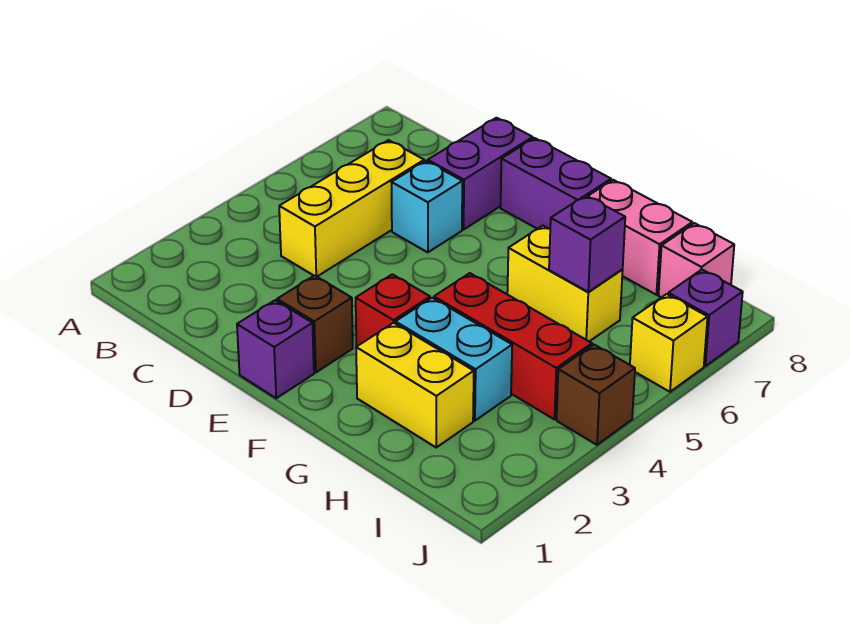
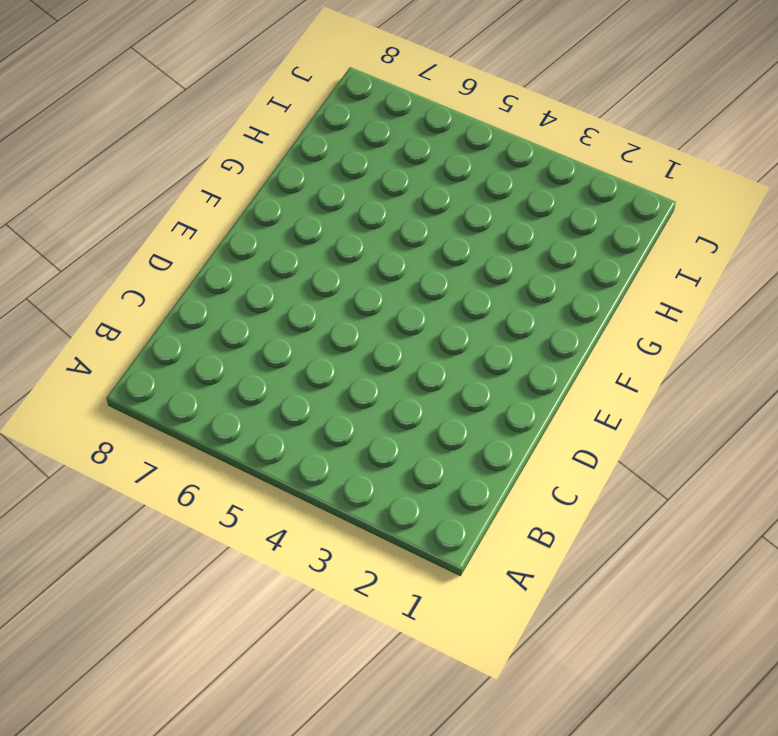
none -> yellow brick C4:C6 level 1
none -> cyan brick D6 level 1
none -> purple brick D7:D8 level 1

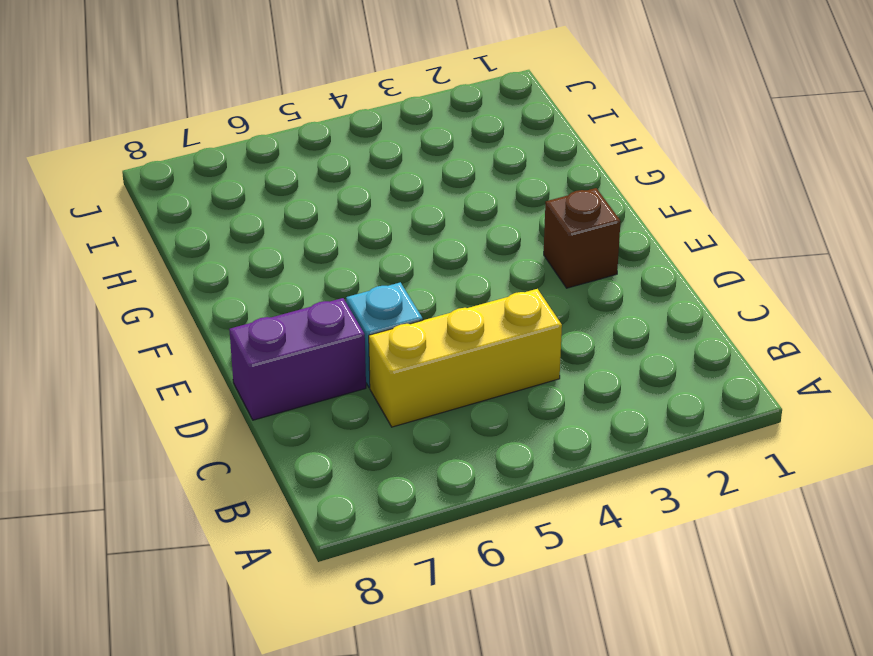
none -> purple brick E1 level 1
none -> purple brick E8:F8 level 1
none -> red brick F3 level 1

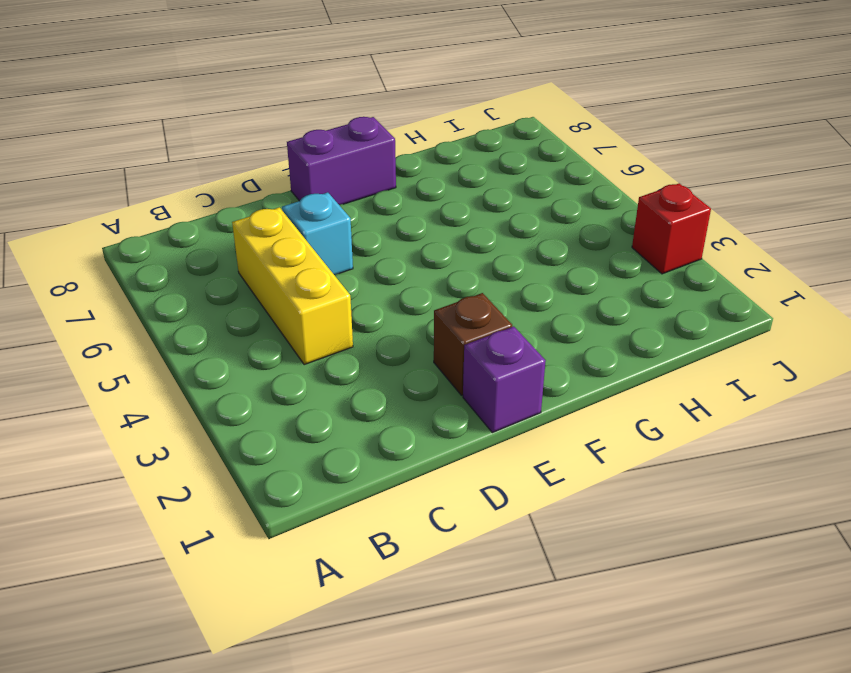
red brick J3 level 1 -> red brick F3 level 1
none -> purple brick D7:D8 level 1
none -> yellow brick G2:H2 level 1
none -> cyan brick G3:H3 level 1

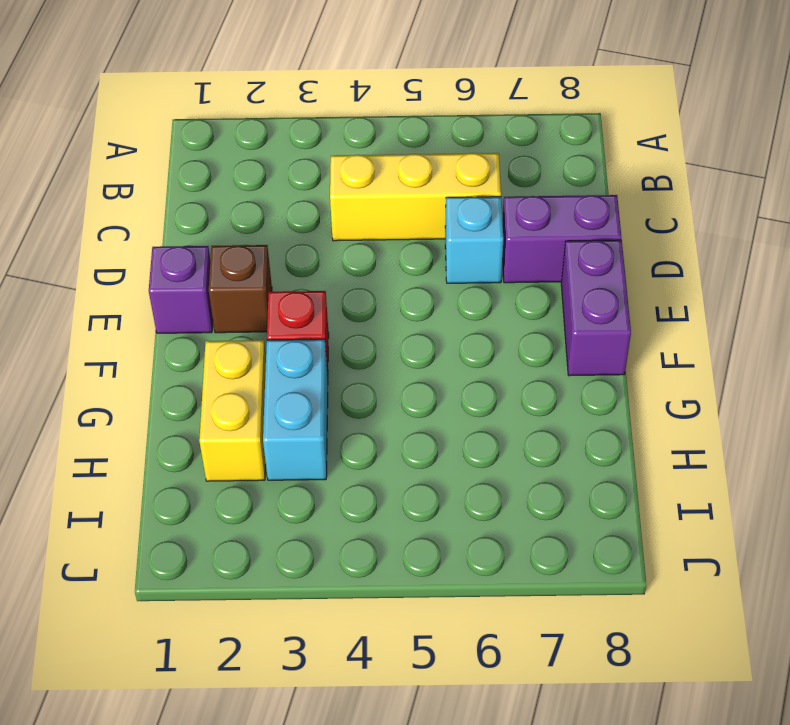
none -> red brick G4:I4 level 1
none -> yellow brick G6:H6 level 1
none -> pink brick G8:H8 level 1

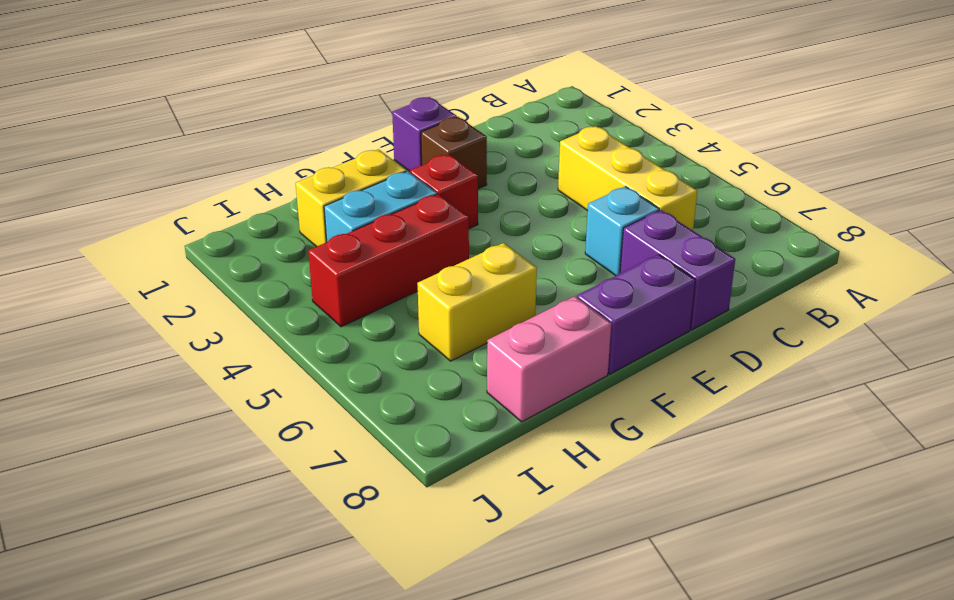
none -> pink brick I8 level 1
none -> brown brick J4 level 1
none -> yellow brick J6 level 1

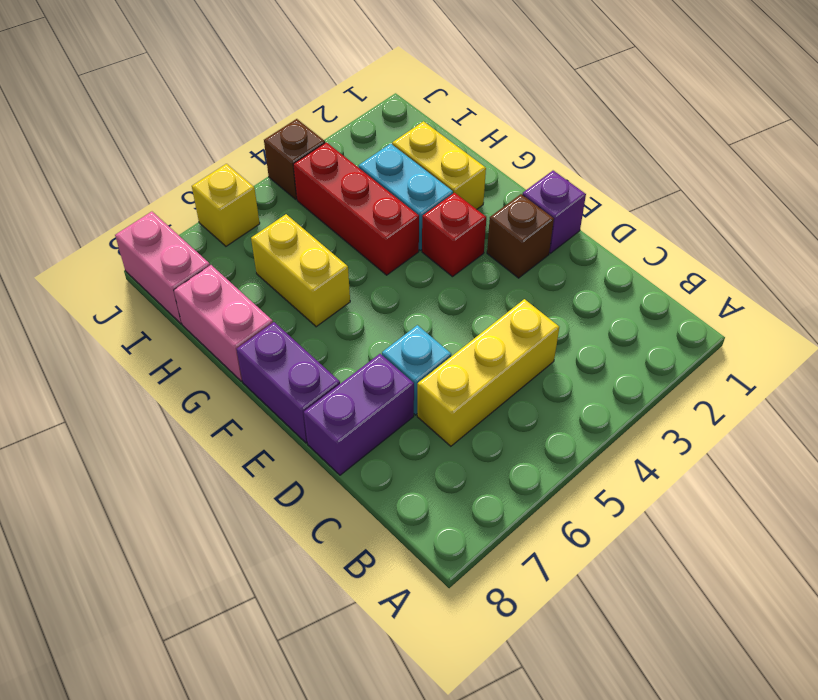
pink brick I8:J8 level 1 -> pink brick I8 level 1
none -> purple brick J7 level 1
none -> purple brick H6 level 2

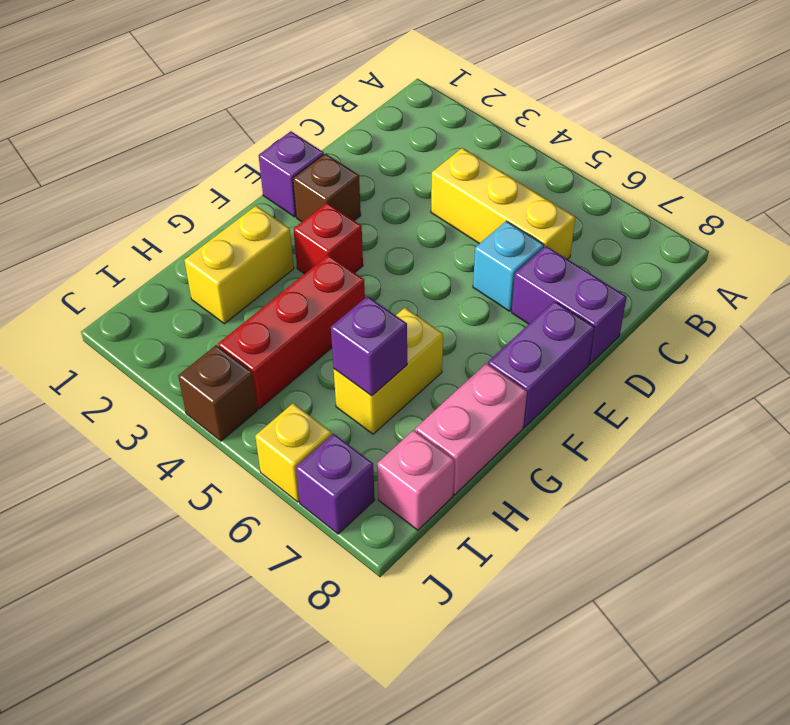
none -> cyan brick G3:H3 level 1

